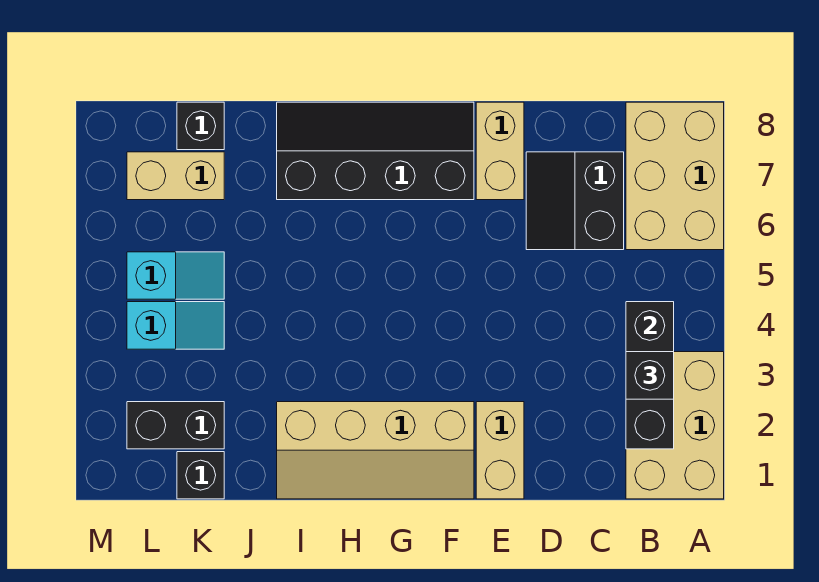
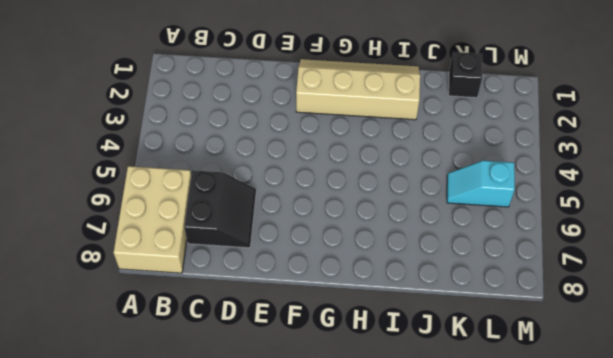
none -> tan brick A1:B3 level 1
none -> tan brick E1:E2 level 1
none -> tan brick E7:E8 level 1

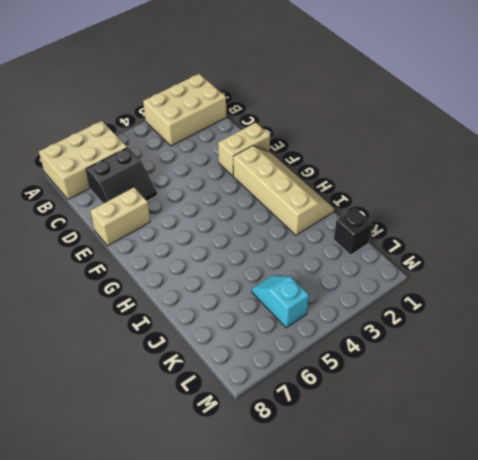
none -> black slope F7:I8 level 1 top 7
none -> black brick K2:L2 level 1
none -> cyan slope K4:L4 level 1 top L

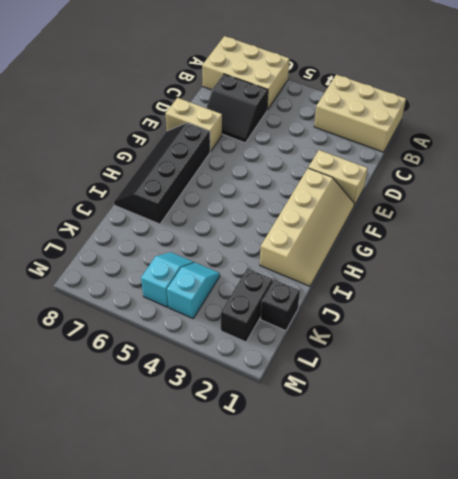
none -> tan brick K7:L7 level 1
none -> black brick K8 level 1
none -> black brick B2:B4 level 2

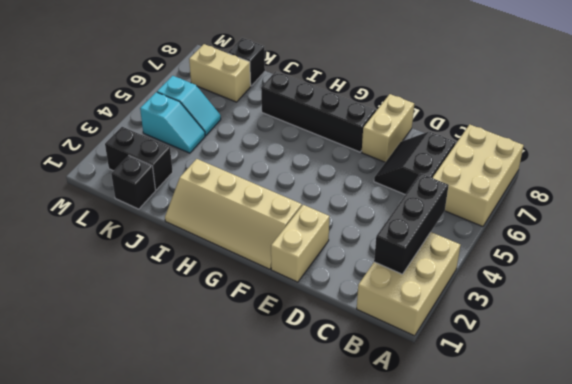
none -> black brick B3 level 3

